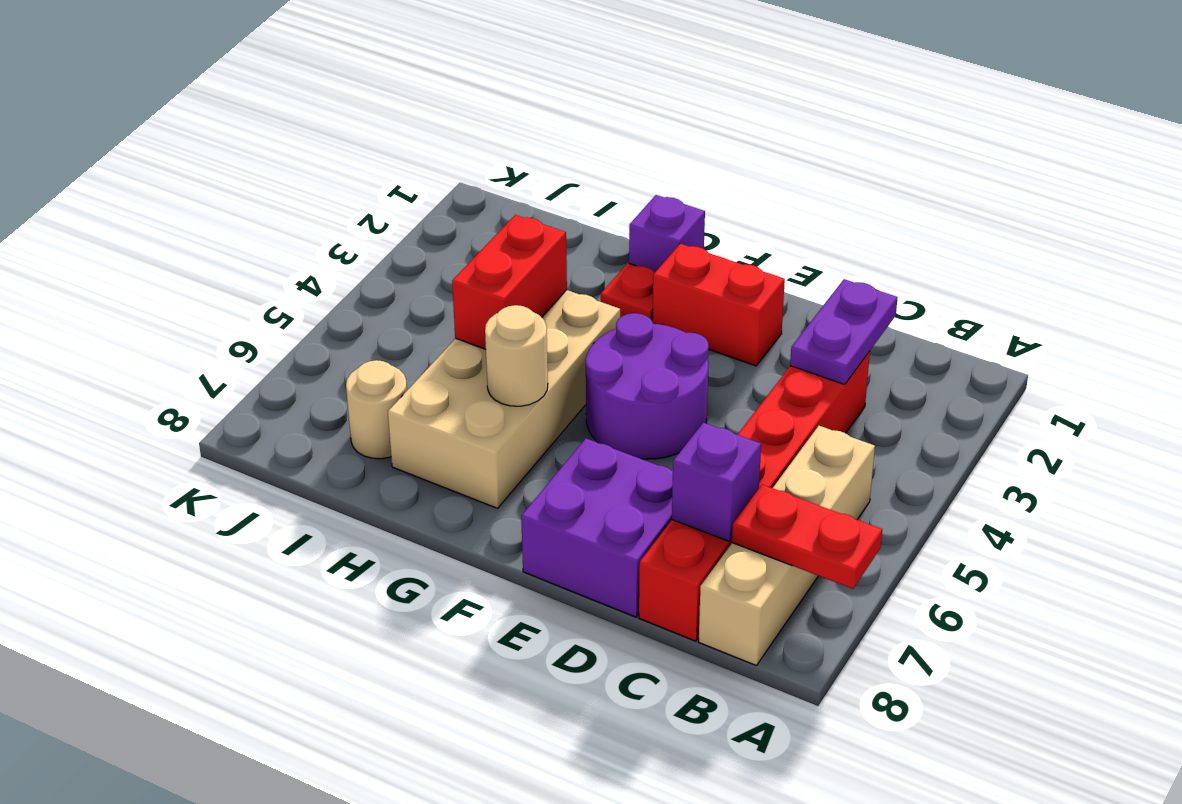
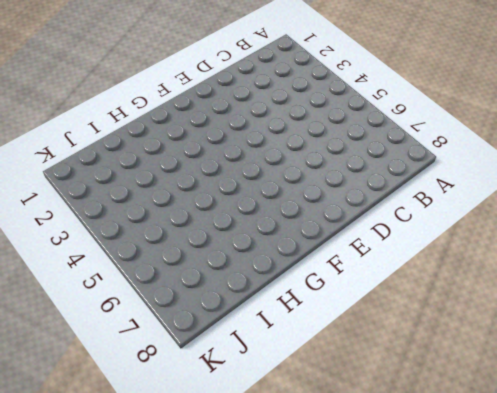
none -> tan brick B5:B8 level 1
none -> red brick C3:C8 level 1
none -> purple brick D7:E8 level 1

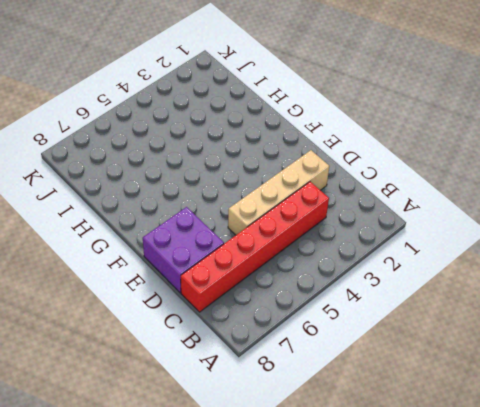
tan brick D2:D5 level 1 -> tan brick B5:B8 level 1
none -> red brick E2:F2 level 1
none -> purple round brick E4:F5 level 1
none -> purple brick G1 level 1

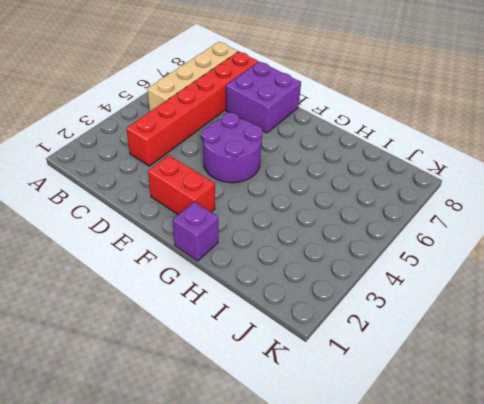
none -> red plate G2 level 1
none -> tan brick G4:H7 level 1
none -> tan round brick I7 level 1

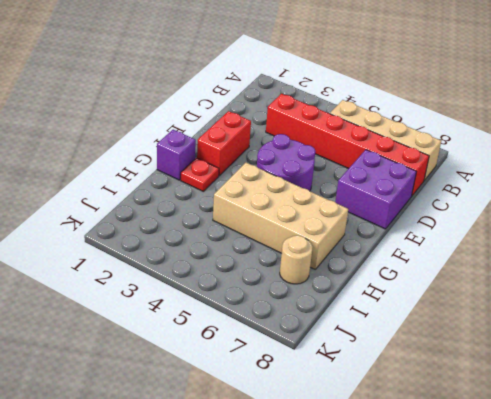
none -> red plate A7:B7 level 2
none -> purple plate C2:C3 level 2
none -> purple brick C7 level 2

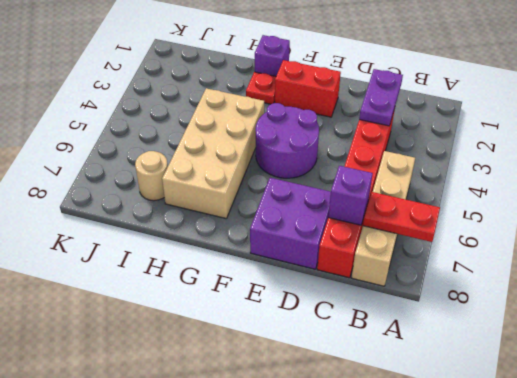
none -> tan round brick G6 level 2
none -> red brick H4:H5 level 2

